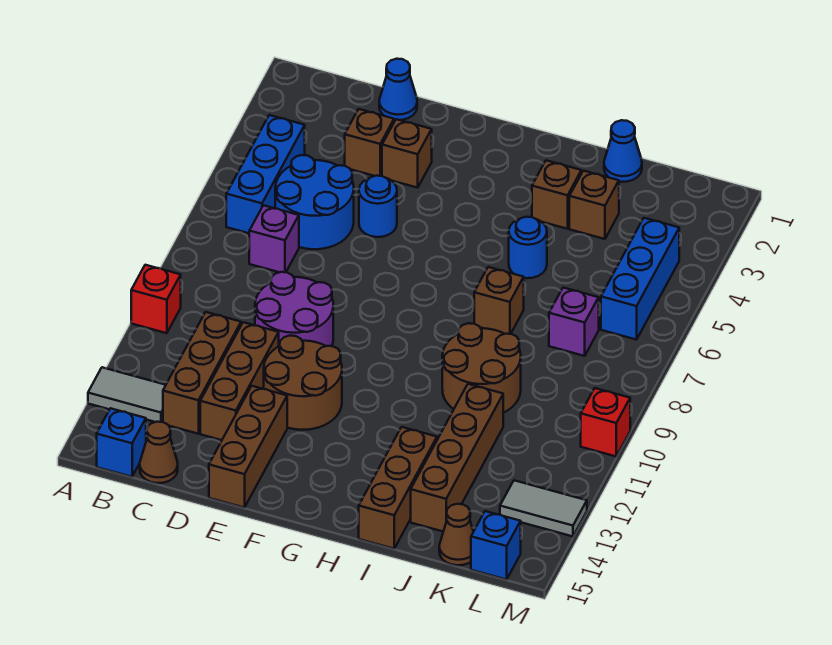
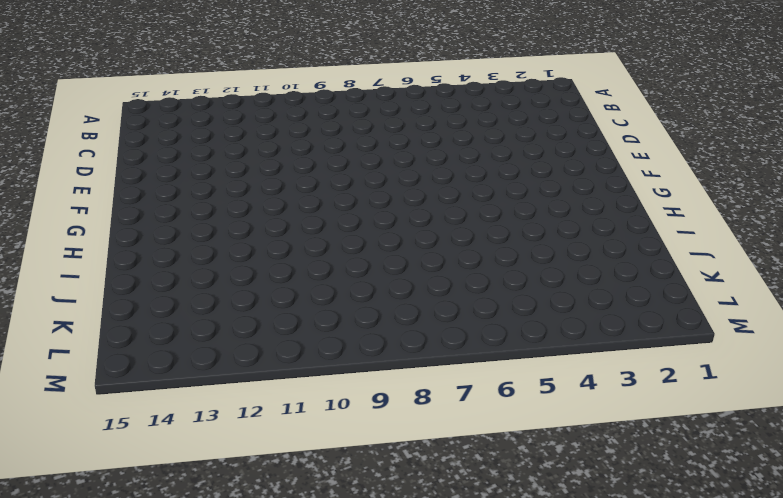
none -> red brick A10 level 1
none -> grey tile A13:B13 level 1
none -> blue brick B4:B6 level 1
none -> blue brick B15 level 1

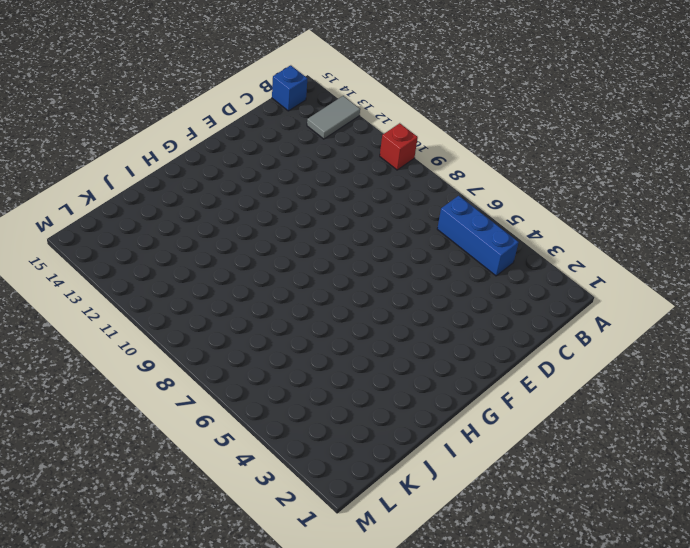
none -> blue round brick C5:D6 level 1
none -> purple brick C7 level 1
none -> brown brick C11:C13 level 1
none -> brown cone C15 level 1

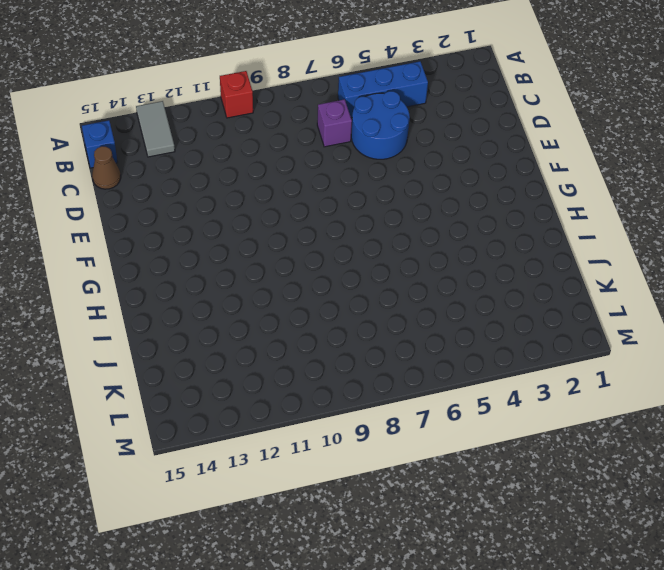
none -> brown brick C11:C13 level 1
none -> blue cone D1 level 1
none -> brown brick D3 level 1
none -> purple round brick D9:E10 level 1

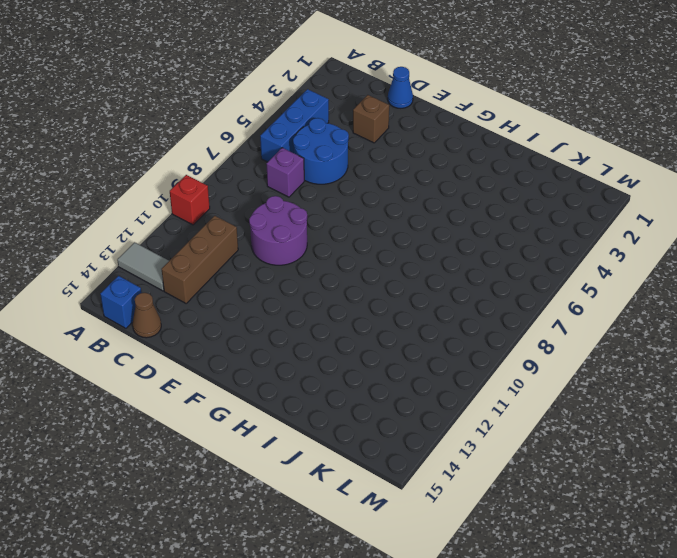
none -> brown brick D11:D13 level 1
none -> brown brick E3 level 1
none -> blue round brick E5 level 1
none -> brown round brick E11:F12 level 1

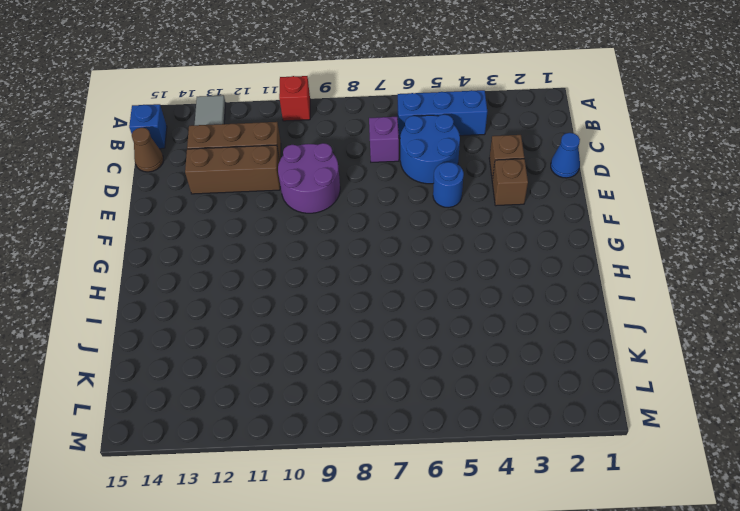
none -> brown round brick E11:F12 level 1
none -> brown brick E13:E15 level 1
none -> brown brick I3 level 1
none -> blue round brick I5 level 1

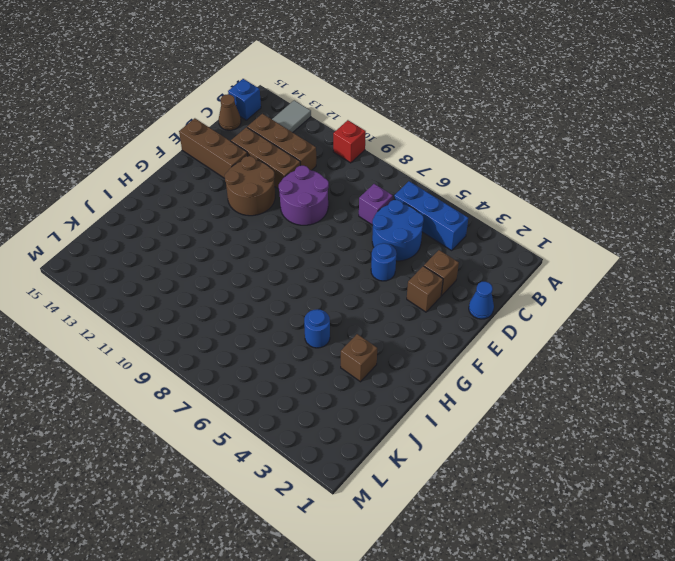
none -> brown brick I7 level 1
none -> brown round brick I9:J10 level 1
none -> brown brick I13:I15 level 1
none -> blue cone J1 level 1

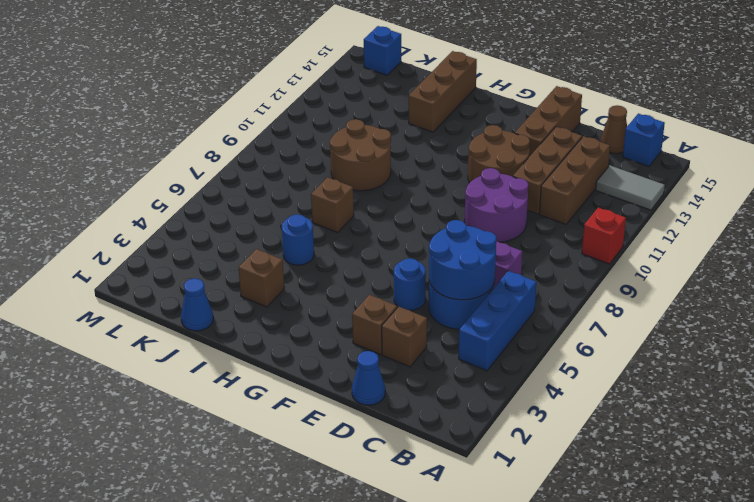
blue round brick C5:D6 level 2 -> none
none -> brown brick J3 level 1
none -> brown brick J11:J14 level 1
none -> purple brick K7 level 1
none -> brown cone K15 level 1

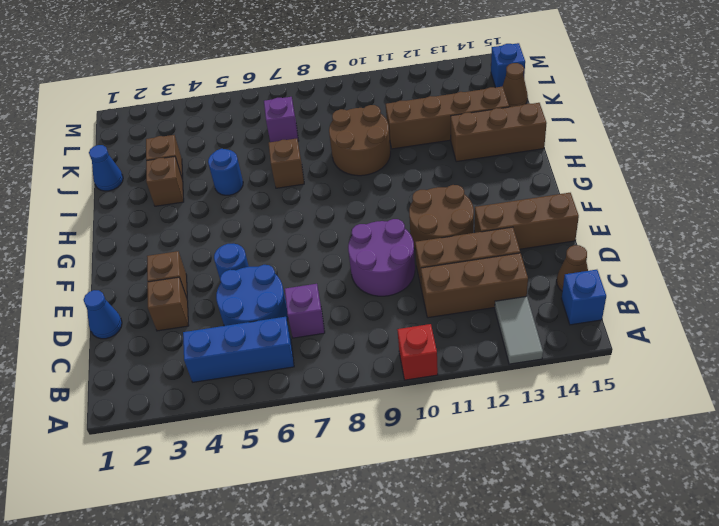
none -> blue brick L4:L6 level 1
none -> grey tile L13:M13 level 1
none -> red brick M10 level 1

